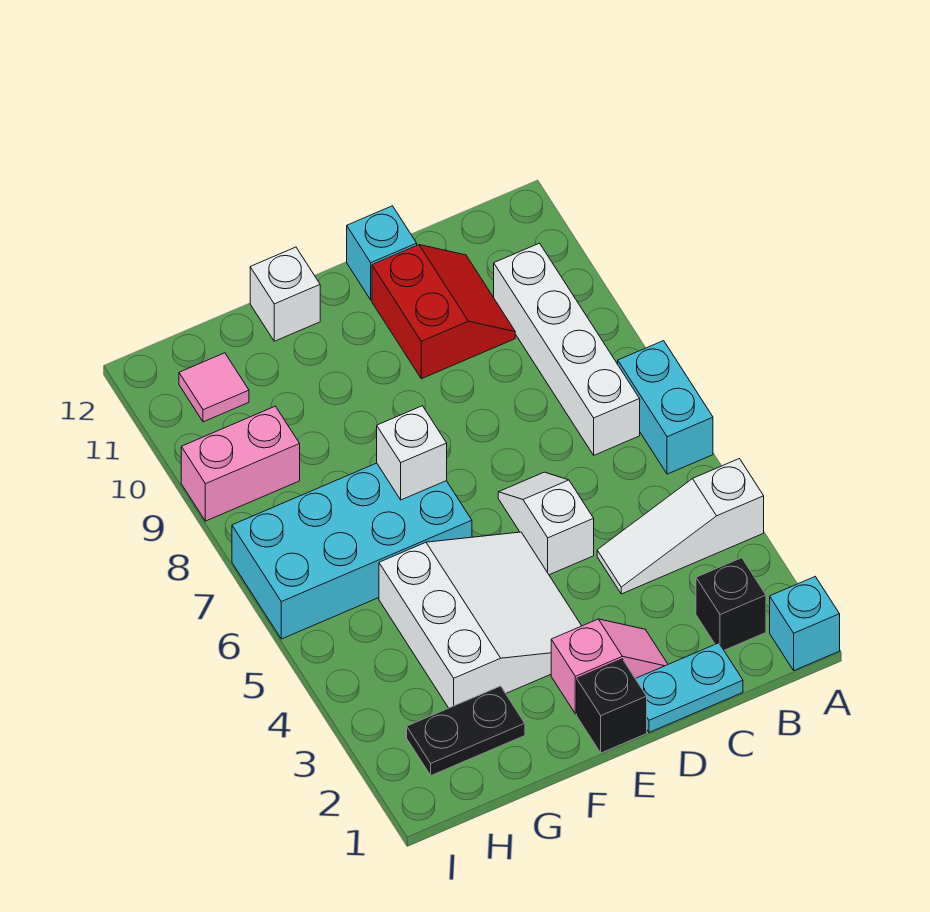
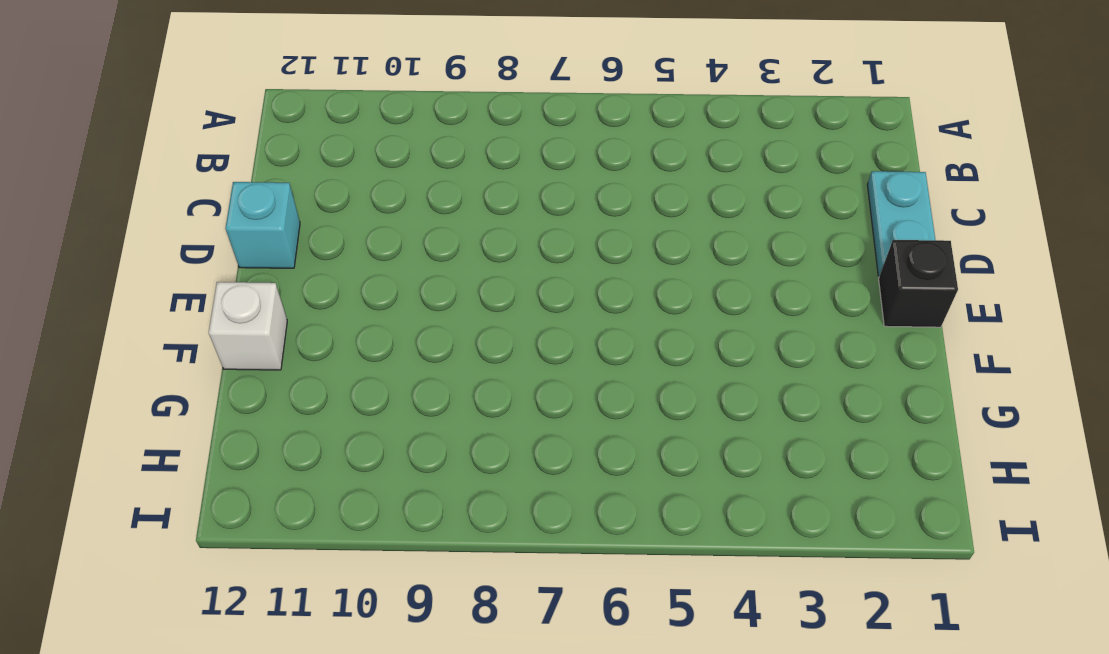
none -> cyan brick A1 level 1
none -> white slope A4:C4 level 1 top A
none -> cyan brick A6:A7 level 1

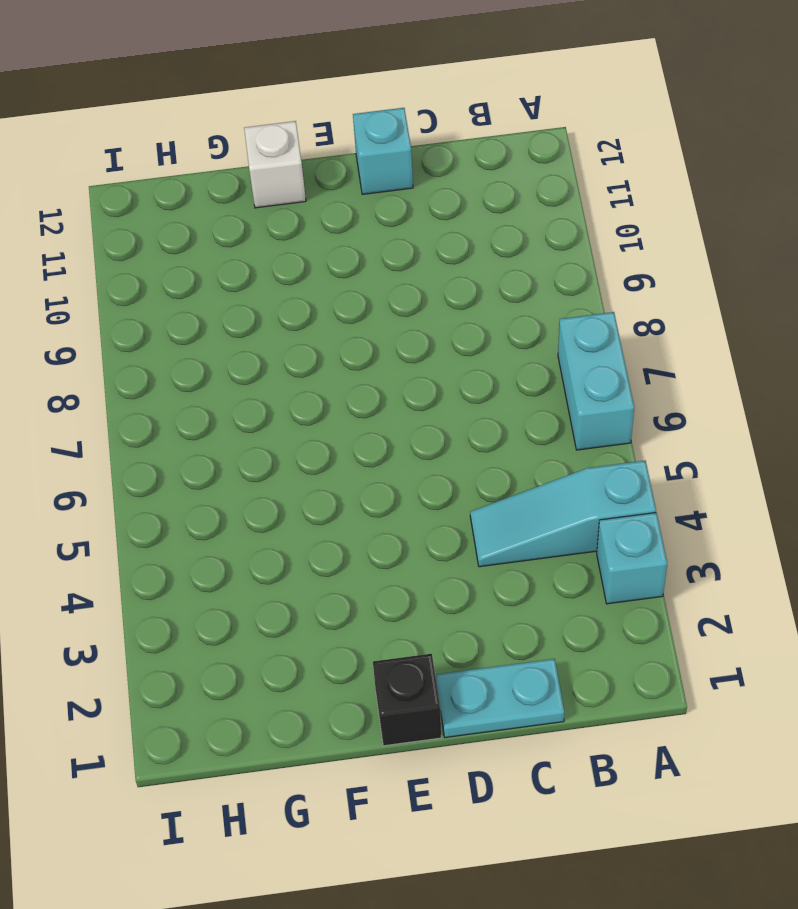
cyan brick A3 level 1 -> cyan brick A1 level 1
cyan slope A4:C4 level 1 top A -> white slope A4:C4 level 1 top A
none -> black brick B2 level 1
none -> white brick B7:B10 level 1
none -> red slope C10:D11 level 1 top D

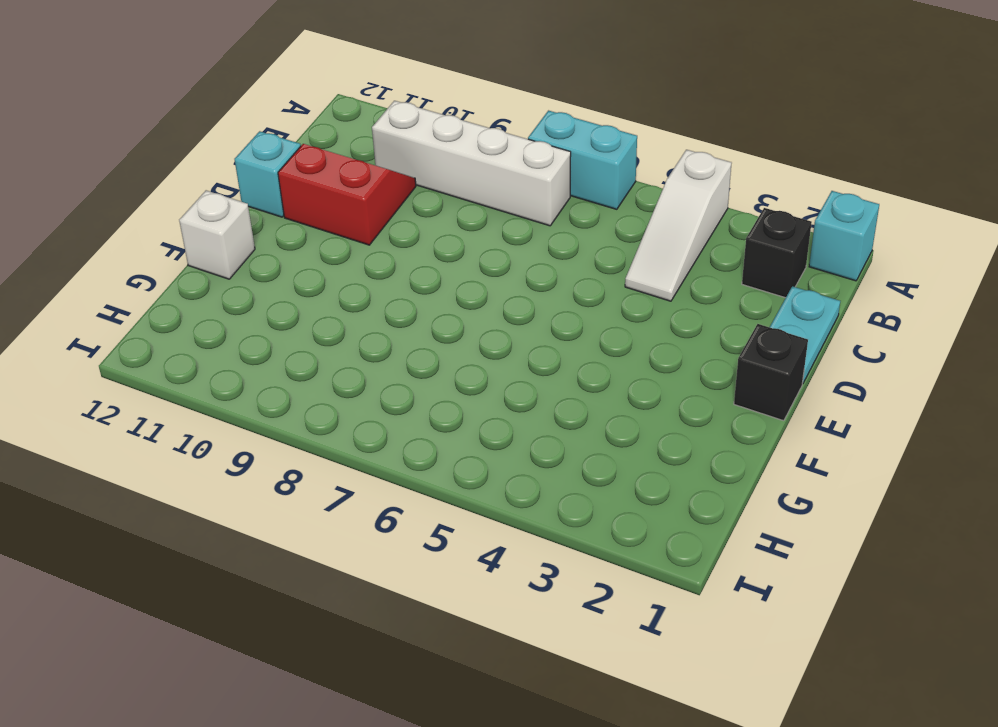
none -> pink slope D2:E2 level 1 top E
none -> white slope D5:D6 level 1 top 5
none -> white slope E3:G5 level 1 top G

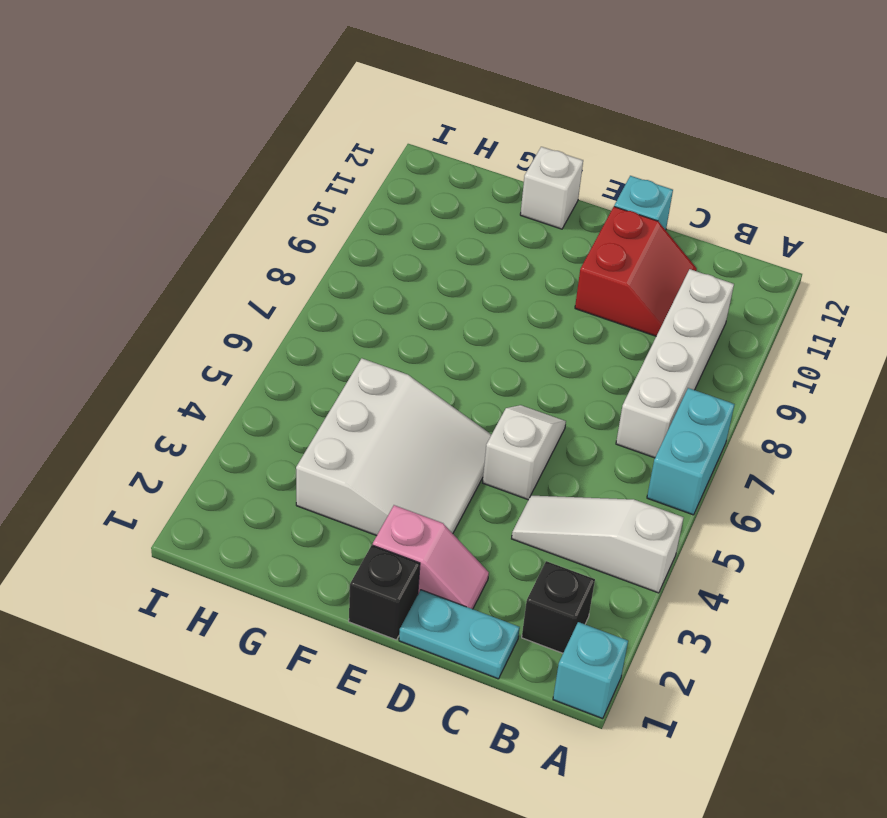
none -> cyan brick F6:I7 level 1
none -> black plate G2:H2 level 1
none -> pink brick H9:I9 level 1

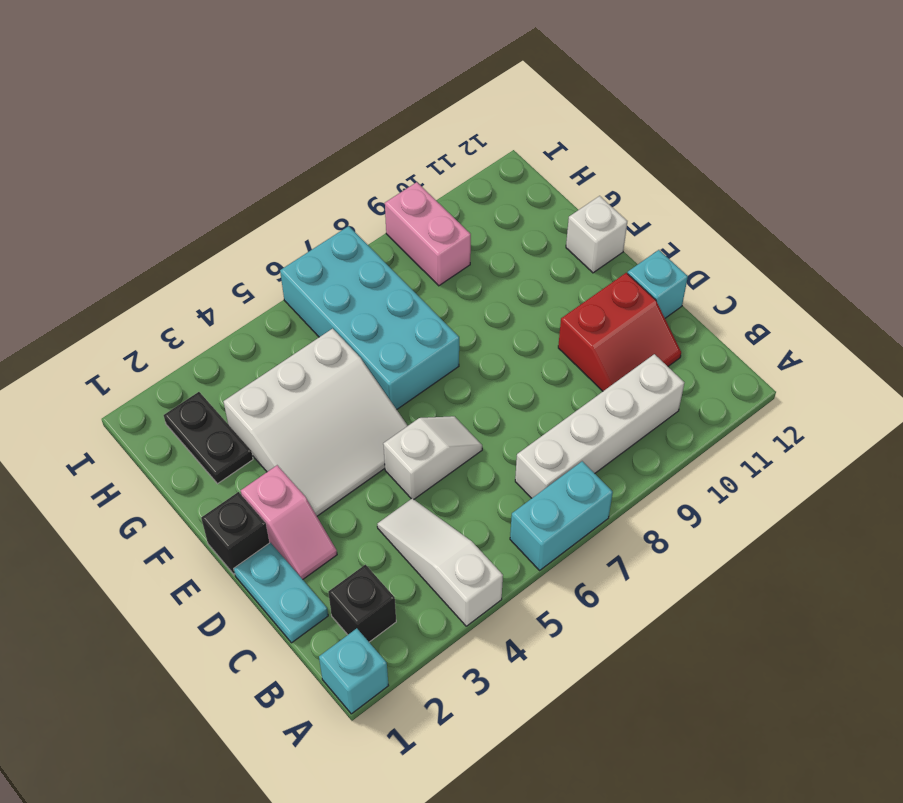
none -> pink tile H11 level 1
none -> white brick F7 level 2

